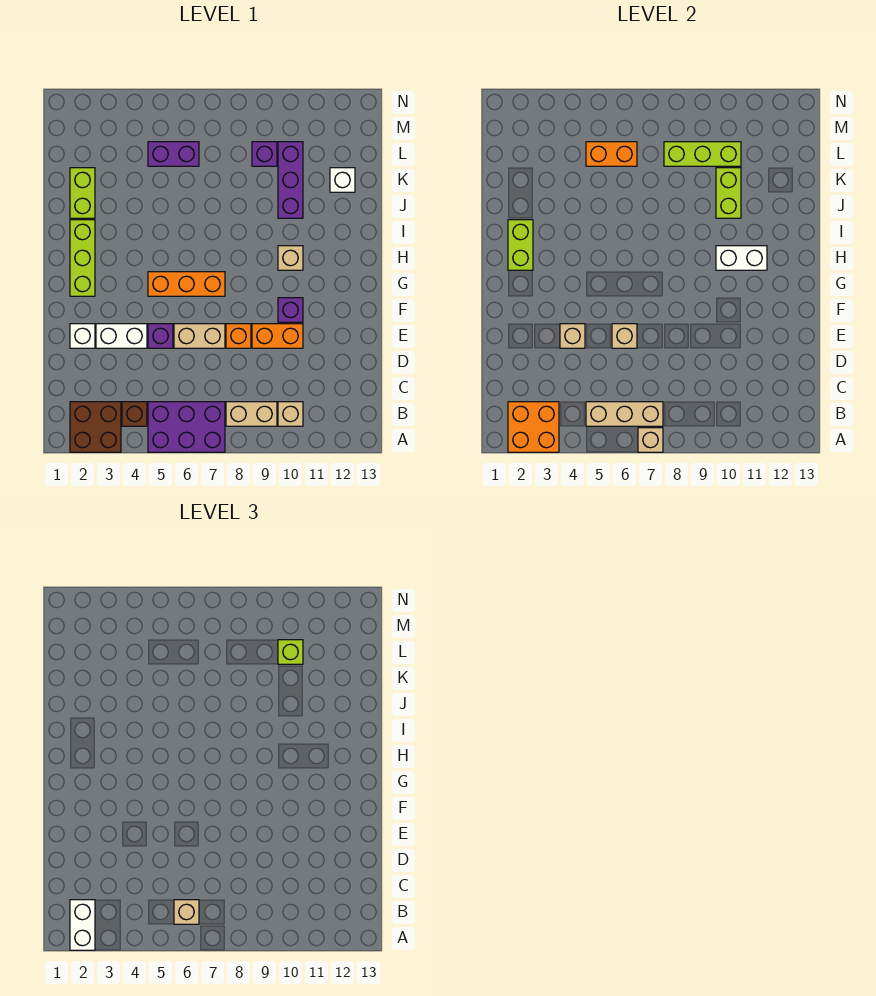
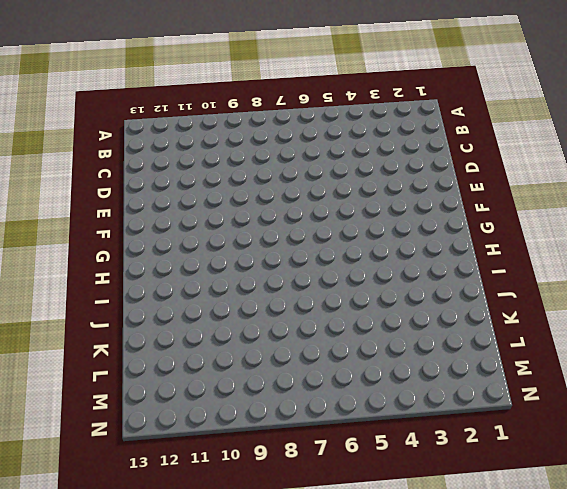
none -> brown brick A2:B3 level 1
none -> purple brick A5:B7 level 1
none -> brown brick B4 level 1
none -> tan brick B8:B9 level 1

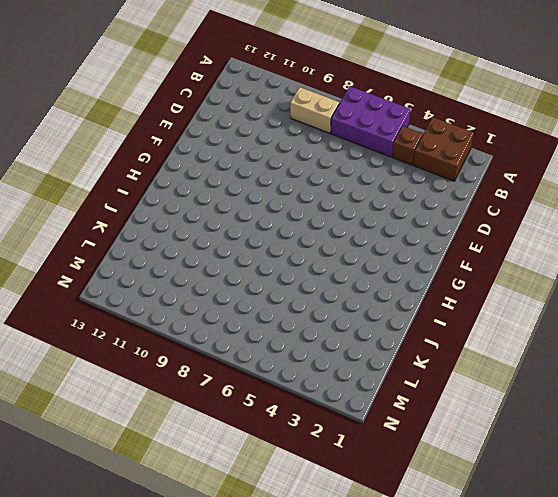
none -> tan brick B10 level 1
none -> white brick E2 level 1
none -> white brick E3:E4 level 1
none -> purple brick E5 level 1

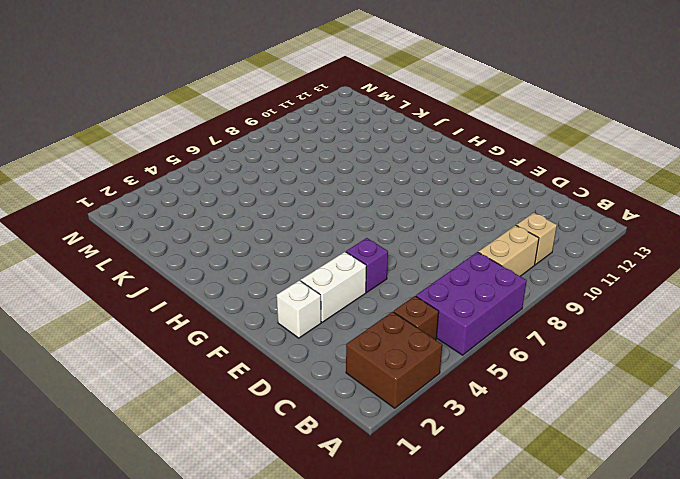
none -> tan brick E6:E7 level 1
none -> orange brick E8 level 1
none -> orange brick E9:E10 level 1
none -> purple brick F10 level 1

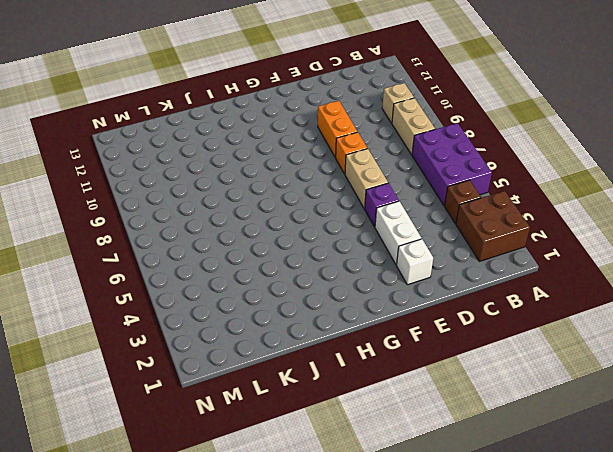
none -> purple brick F10 level 1
none -> lime brick G2:I2 level 1
none -> orange brick G5:G7 level 1
none -> tan brick H10 level 1

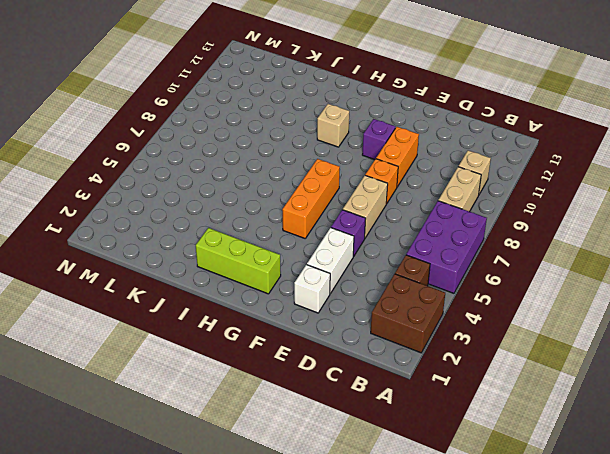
none -> lime brick J2:K2 level 1
none -> purple brick J10:L10 level 1
none -> white brick K12 level 1
none -> purple brick L5:L6 level 1

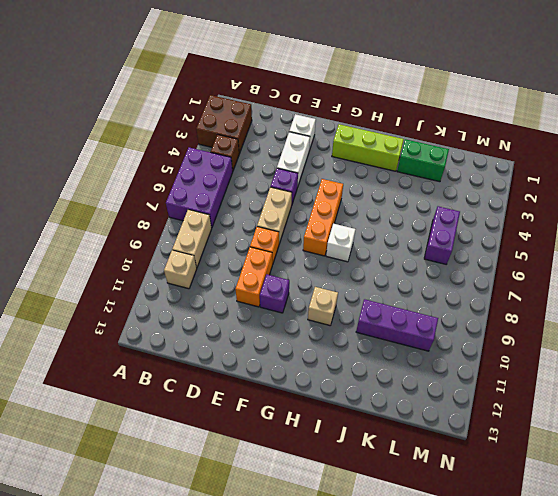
white brick H7 level 1 -> white brick K12 level 1
green brick J2:K2 level 1 -> lime brick J2:K2 level 1
none -> purple brick L9 level 1
none -> orange brick A2:B3 level 2
none -> tan brick A7 level 2
none -> tan brick B5:B7 level 2

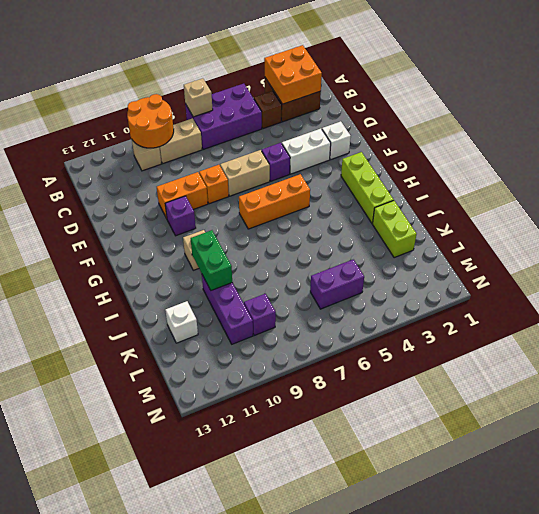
orange round brick A9:B10 level 2 -> none
green brick I10:J10 level 2 -> lime brick J10:K10 level 2
none -> tan brick B5:B7 level 2
none -> tan brick E4 level 2
none -> tan brick E6 level 2
none -> lime brick H2:I2 level 2

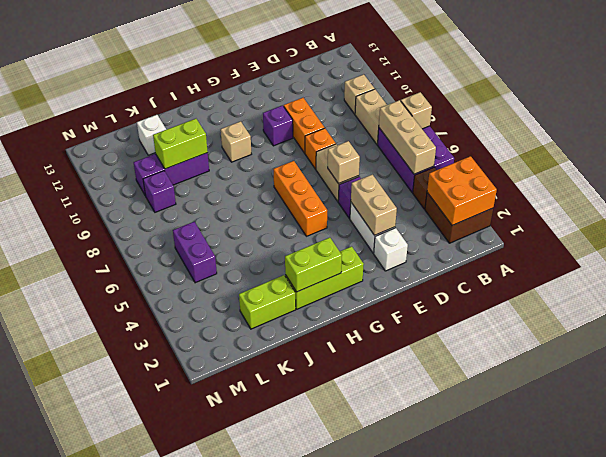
tan brick E3:E4 level 2 -> tan brick E4 level 2
none -> white brick H10:H11 level 2
none -> orange brick L5:L6 level 2
none -> lime brick L8:L10 level 2
none -> white brick A2:B2 level 3

